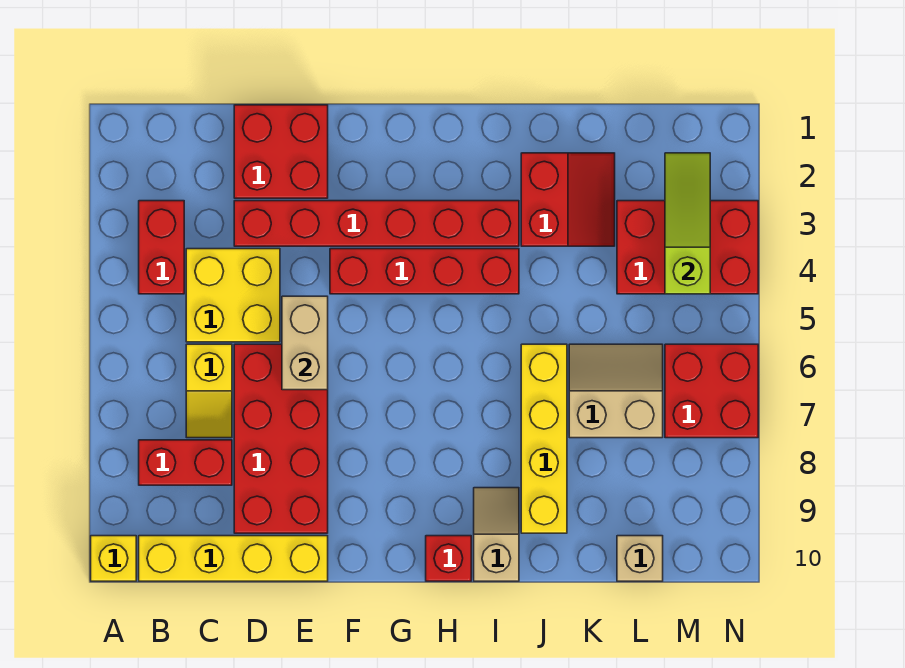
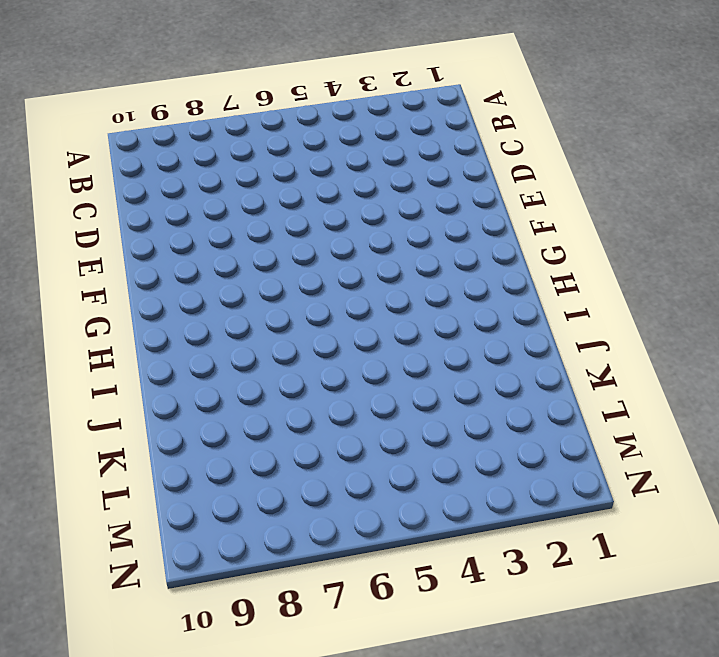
none -> yellow brick A10 level 1
none -> red brick B3:B4 level 1
none -> red brick B8:C8 level 1

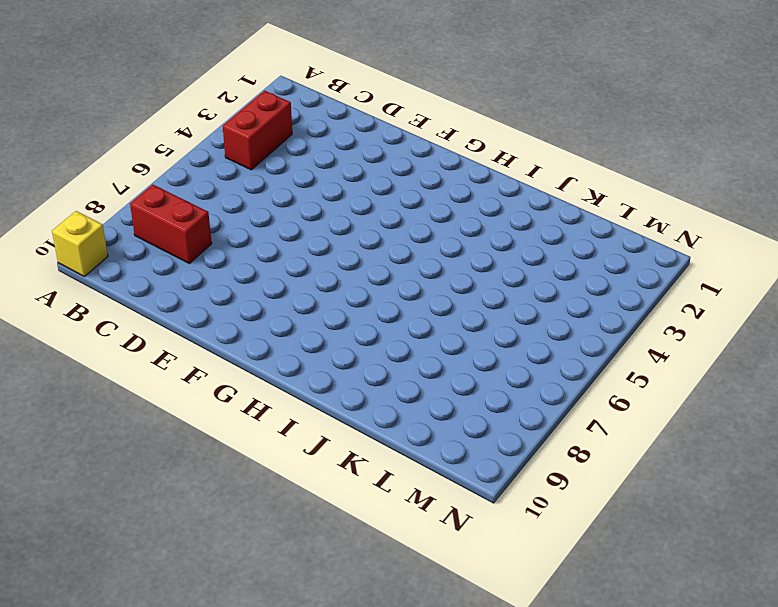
none -> yellow brick B10:E10 level 1
none -> yellow brick C4:D5 level 1
none -> yellow slope C6:C7 level 1 top 6

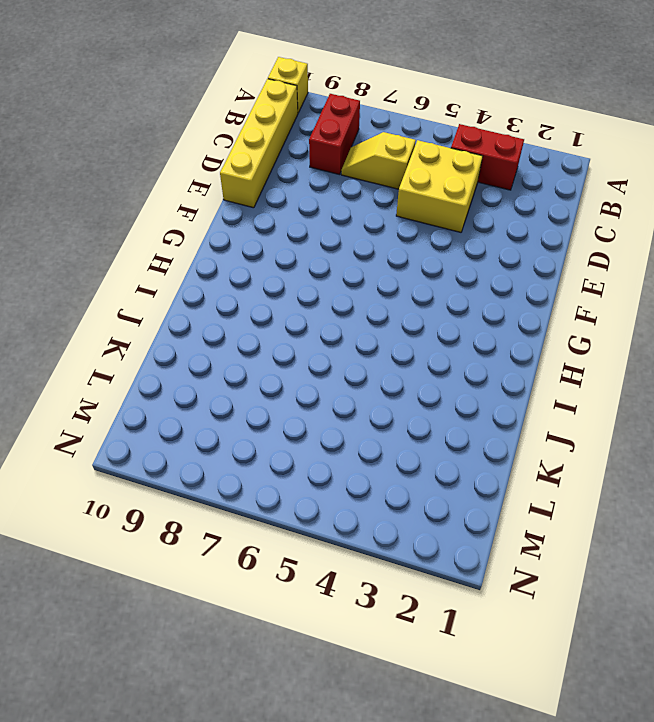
none -> red brick D1:E2 level 1
none -> red brick D3:I3 level 1
none -> red brick D6:E9 level 1

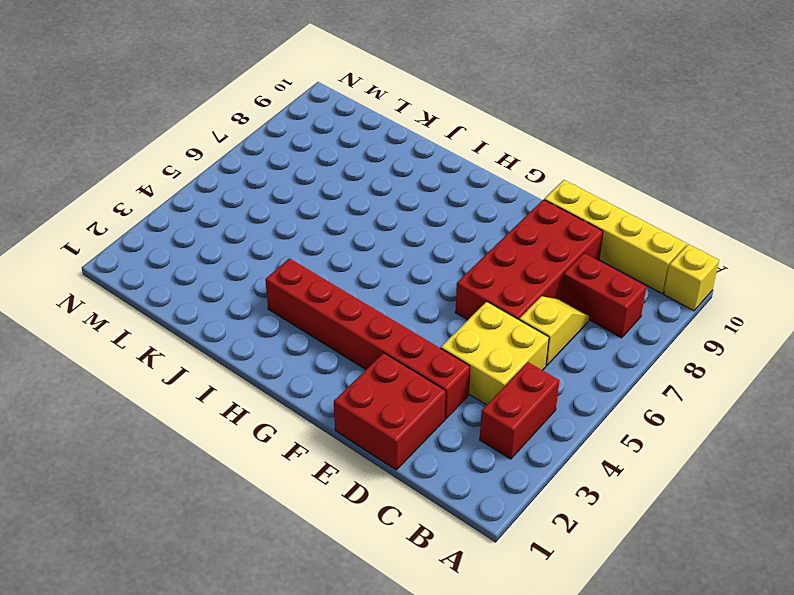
none -> red brick F4:I4 level 1
none -> red brick H10 level 1
none -> tan slope I9:I10 level 1 top 10

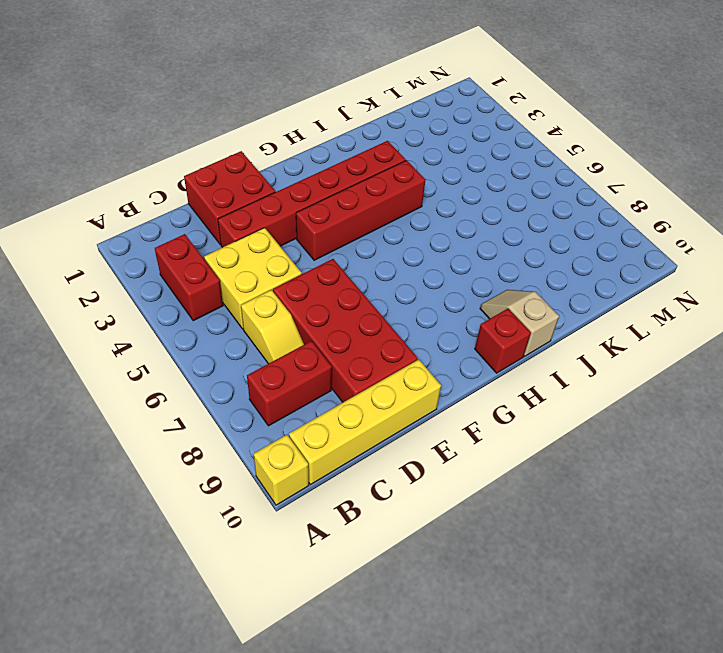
none -> red slope J2:K3 level 1 top J
none -> yellow brick J6:J9 level 1
none -> tan slope K6:L7 level 1 top 7

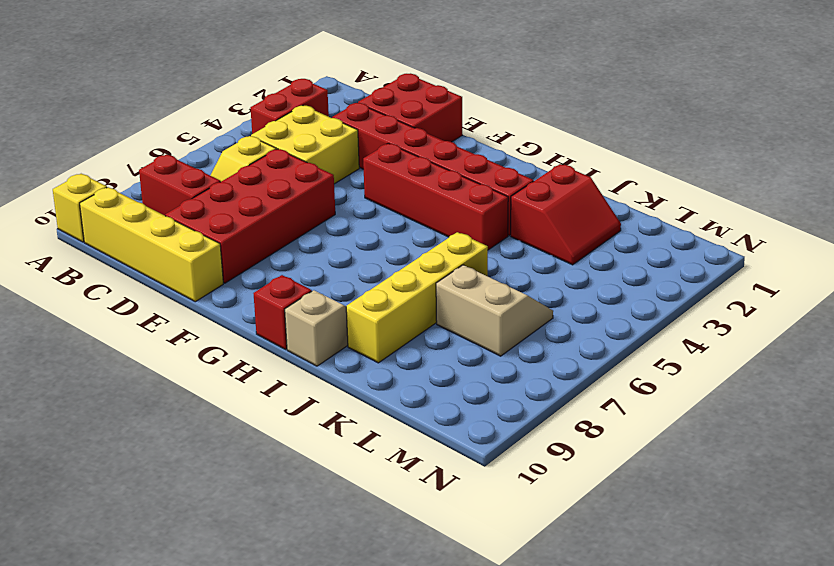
none -> red brick L3:N4 level 1
none -> tan brick L10 level 1
none -> red brick M6:N7 level 1

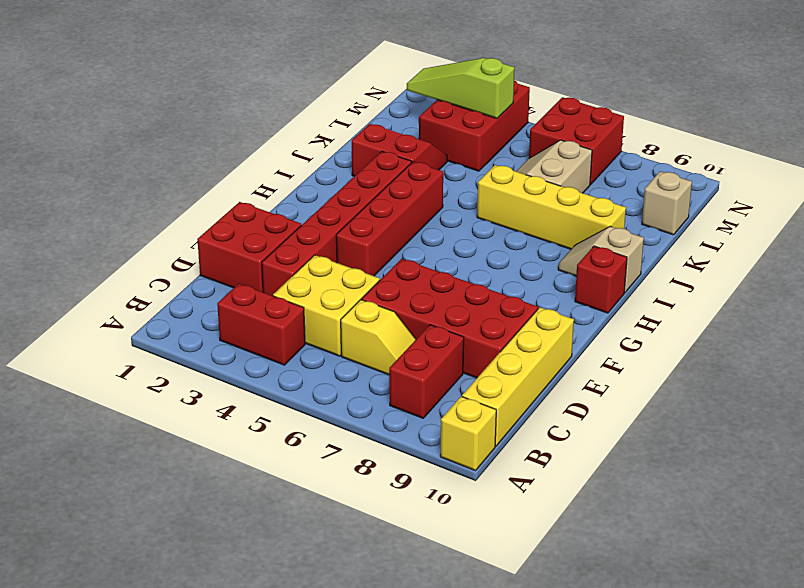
none -> tan brick E5:E6 level 2

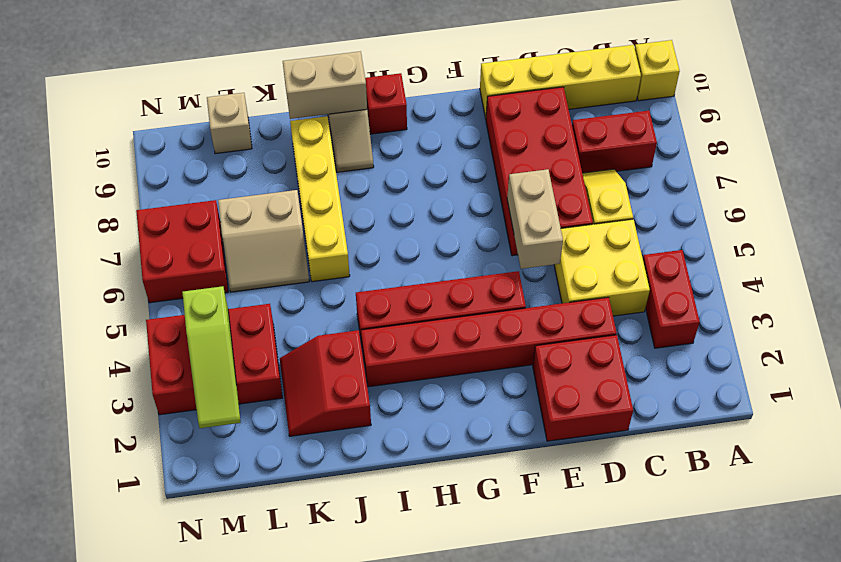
tan brick I10:J10 level 2 -> none

